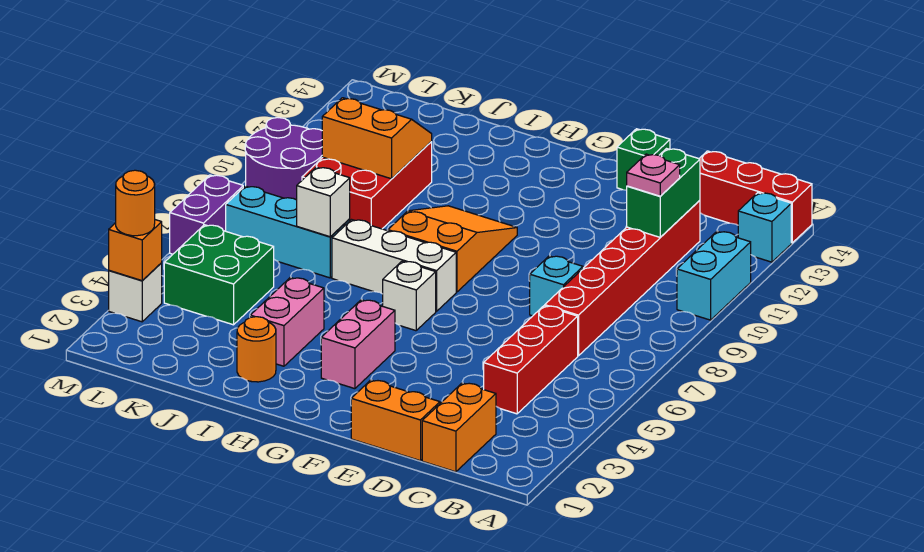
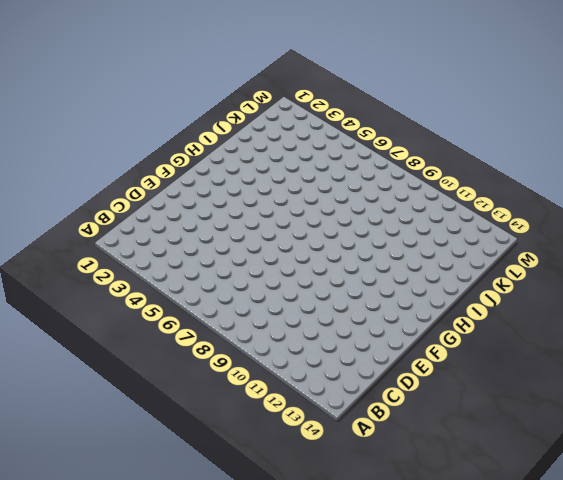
none -> cyan brick A10:A11 level 1
none -> cyan brick A13 level 1
none -> red brick A14:C14 level 1

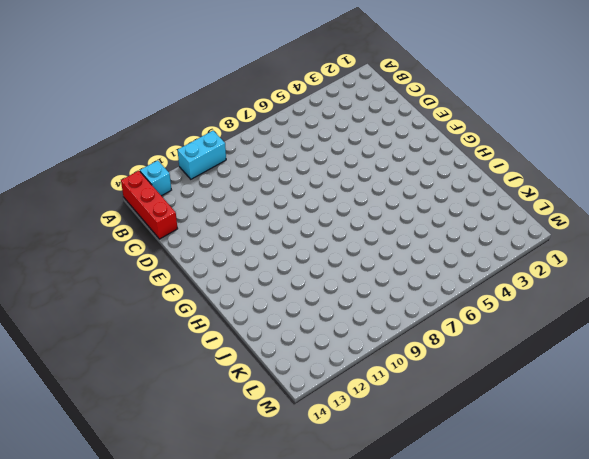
none -> orange brick C1:C2 level 1
none -> red brick C4:C6 level 1
none -> red brick C7:C12 level 1

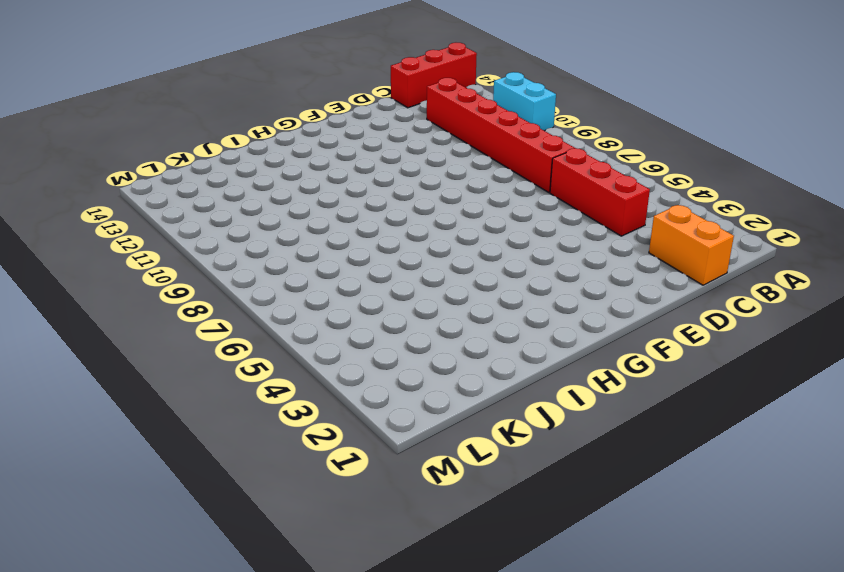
none -> cyan brick A13 level 1
none -> orange brick D1:E1 level 1
none -> cyan brick D8 level 1

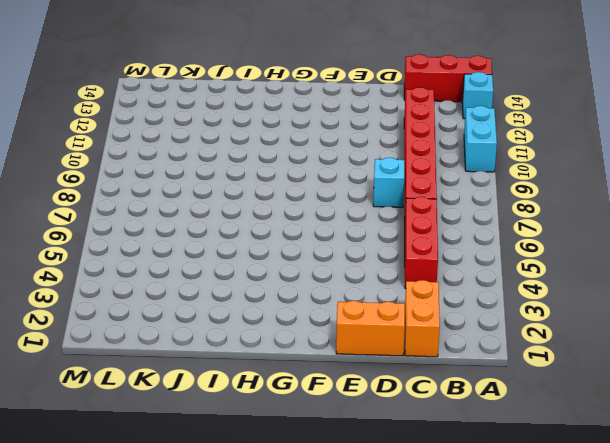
none -> green brick E14 level 1
none -> pink brick G3:G4 level 1
none -> white brick G6 level 1

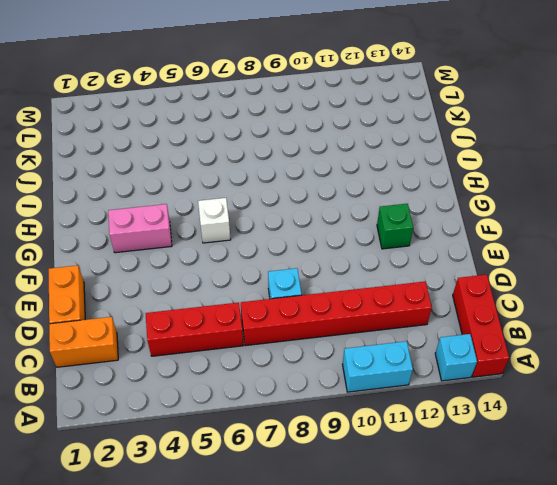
green brick F12 level 1 -> green brick E14 level 1
none -> white brick G7:I7 level 1
none -> orange slope G8:H10 level 1 top 8
none -> orange round brick I2 level 1

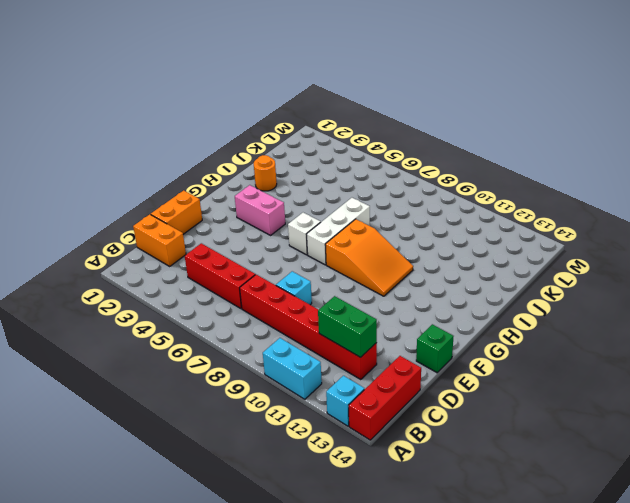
none -> pink brick I3:I4 level 1
none -> cyan brick J7:L7 level 1
none -> red brick J9:K11 level 1

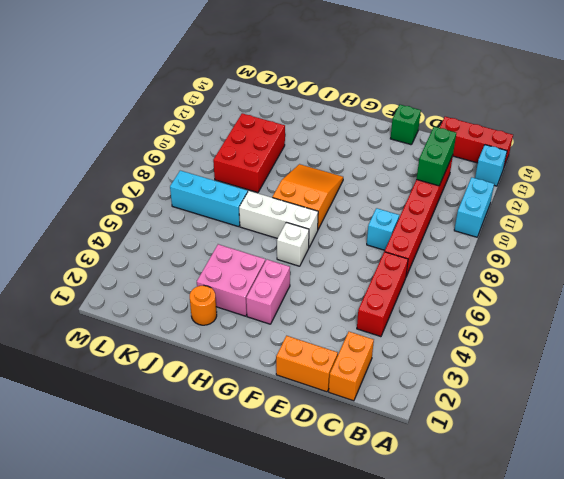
pink brick H3:I4 level 1 -> pink brick I3:I4 level 1
none -> green brick K4:L5 level 1
none -> purple round brick L9:M10 level 1
none -> white brick M3 level 1

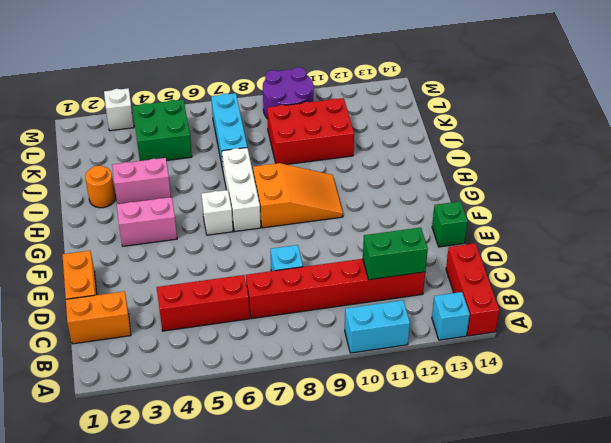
none -> purple brick M6:M7 level 1
none -> white brick J7 level 2
none -> orange slope J10:K11 level 2 top 10

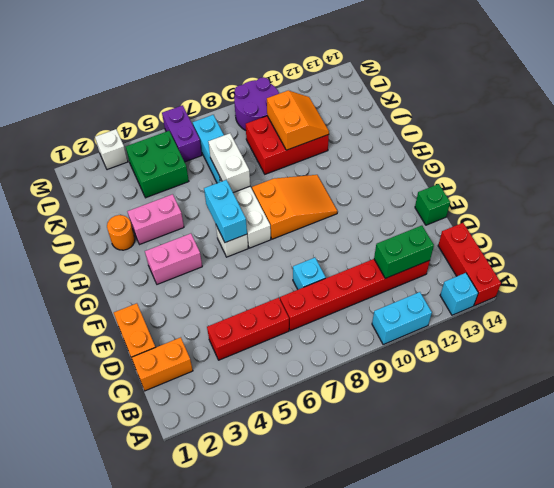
cyan brick G6:H6 level 2 -> none
white brick I7:J7 level 2 -> white brick J7 level 2
purple brick L6:M6 level 1 -> purple brick M6:M7 level 1
none -> orange brick M3 level 2
none -> pink plate C11 level 3
none -> orange round brick M3 level 3

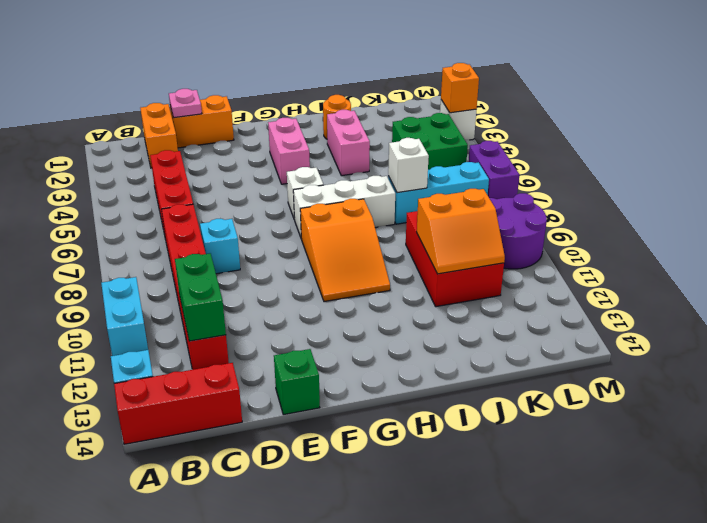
pink plate D1 level 2 -> pink plate C11 level 3
none -> orange round brick M3 level 3

